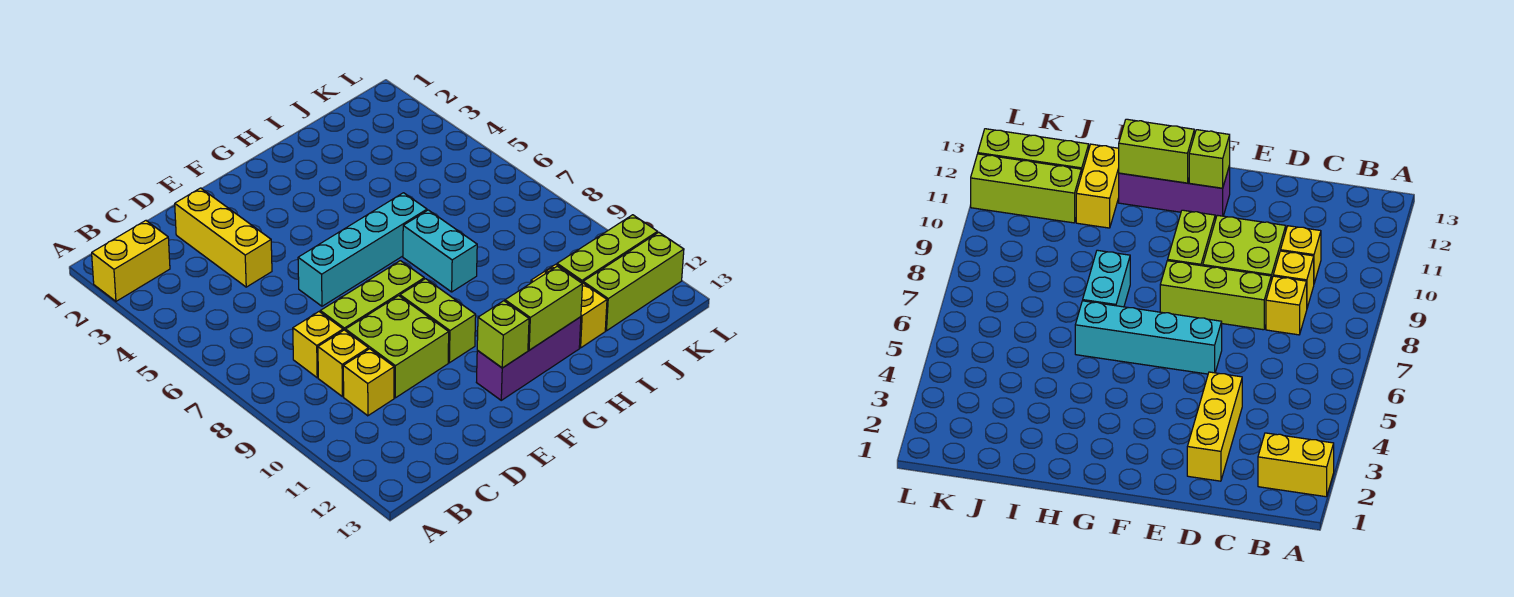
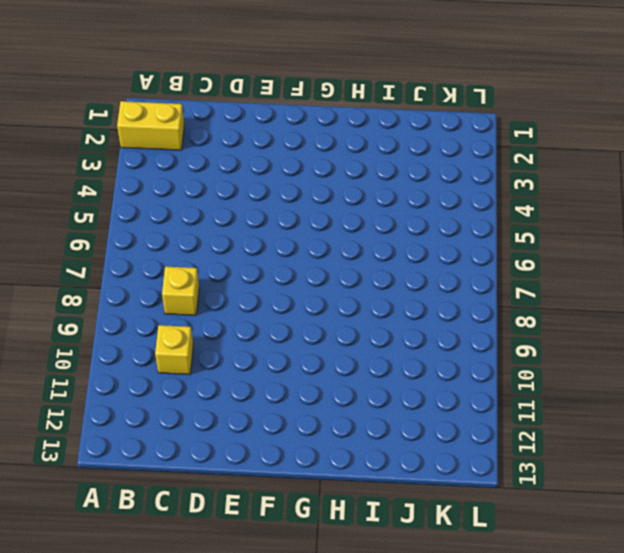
none -> yellow brick C9 level 1
none -> yellow brick D2:D4 level 1
none -> lime brick D8:F8 level 1

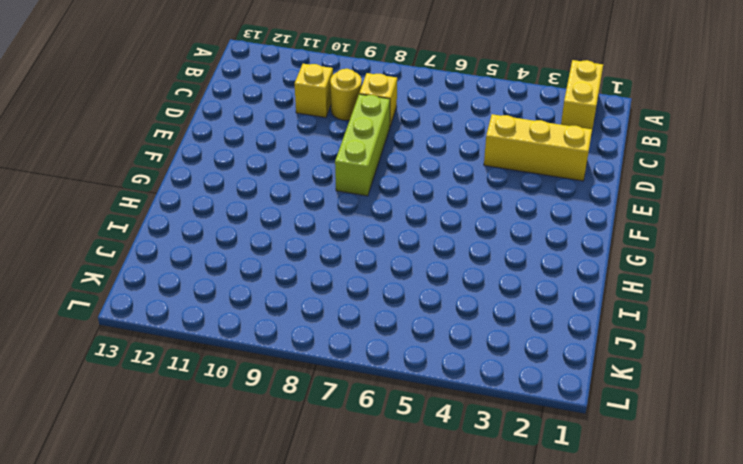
yellow round brick C9 level 1 -> yellow brick C9 level 1
none -> lime brick D9:E10 level 1
none -> cyan brick E6:H6 level 1
none -> lime brick F9:F10 level 1

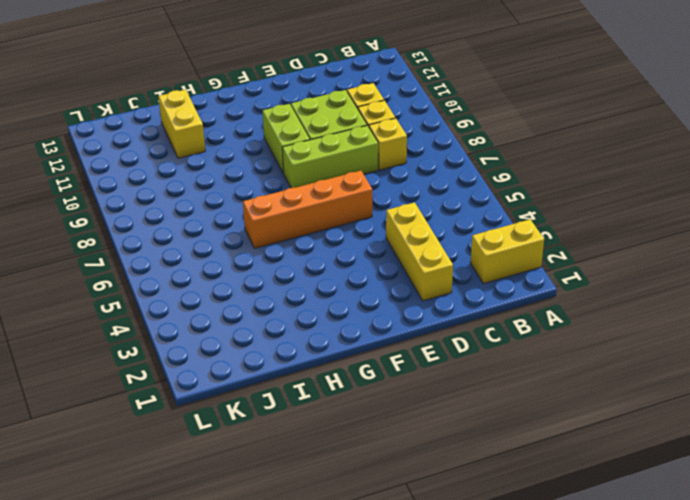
orange brick E6:H6 level 1 -> cyan brick E6:H6 level 1
none -> purple brick F12:H12 level 1
none -> cyan brick H7:H8 level 1
none -> lime brick J11:L11 level 1

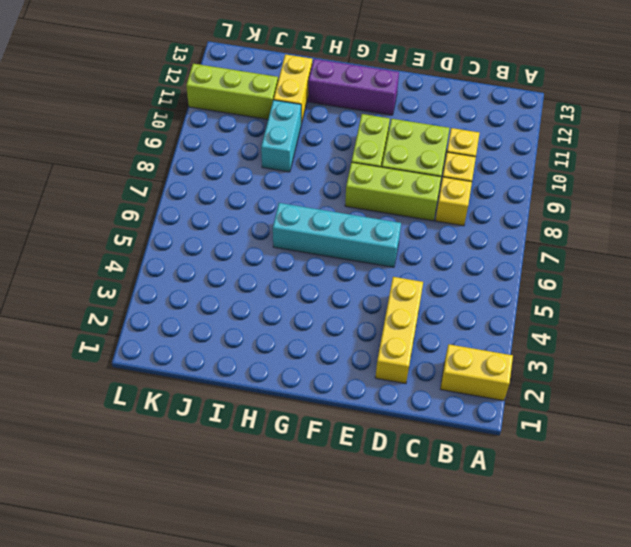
cyan brick I9:I10 level 1 -> cyan brick H7:H8 level 1
none -> lime brick J12:L12 level 1
none -> lime brick F12 level 2
none -> lime brick G12:H12 level 2

